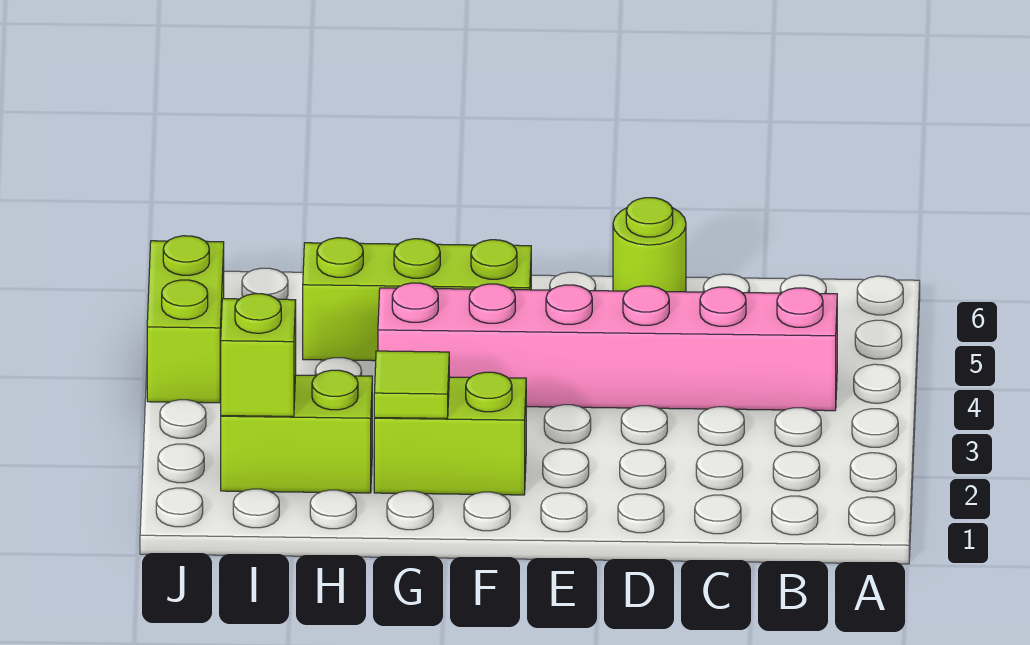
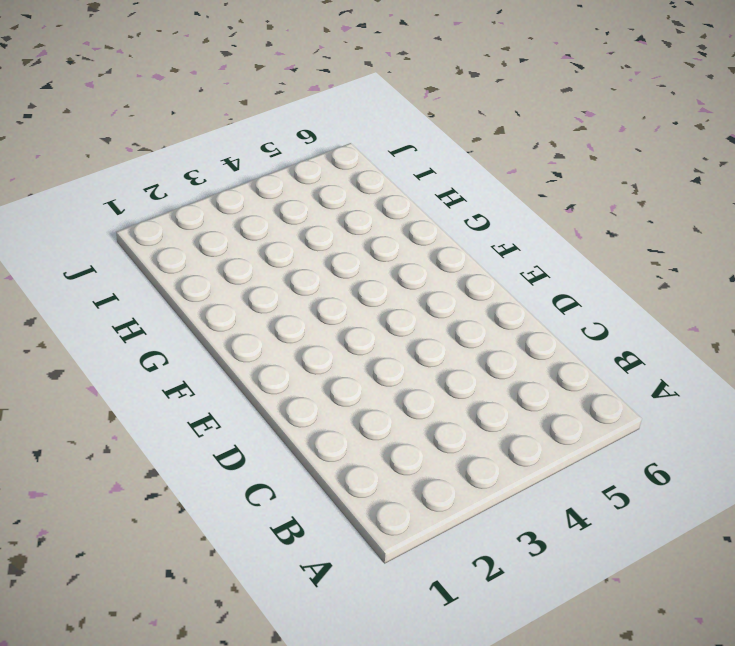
none -> pink brick B4:G4 level 1
none -> lime round brick D6 level 1

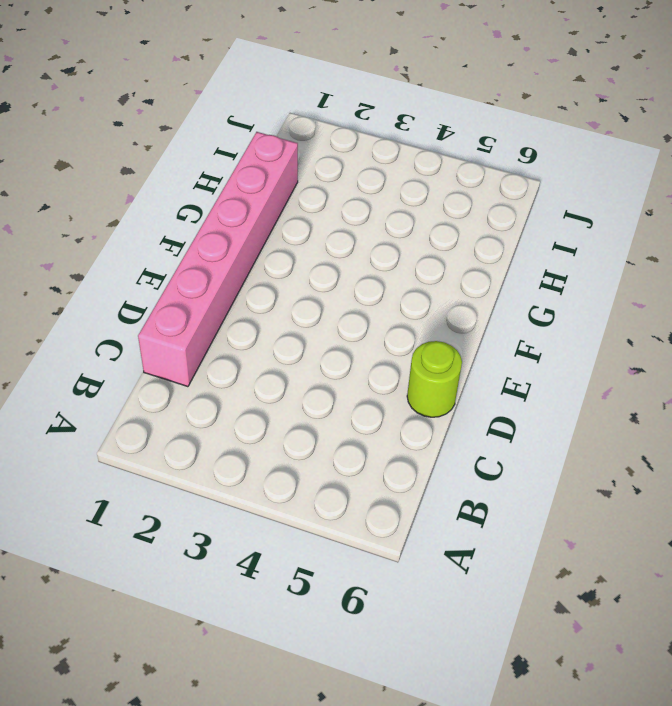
pink brick C1:H1 level 1 -> pink brick B4:G4 level 1
none -> lime brick F2:G2 level 1
none -> lime brick F5:H5 level 1

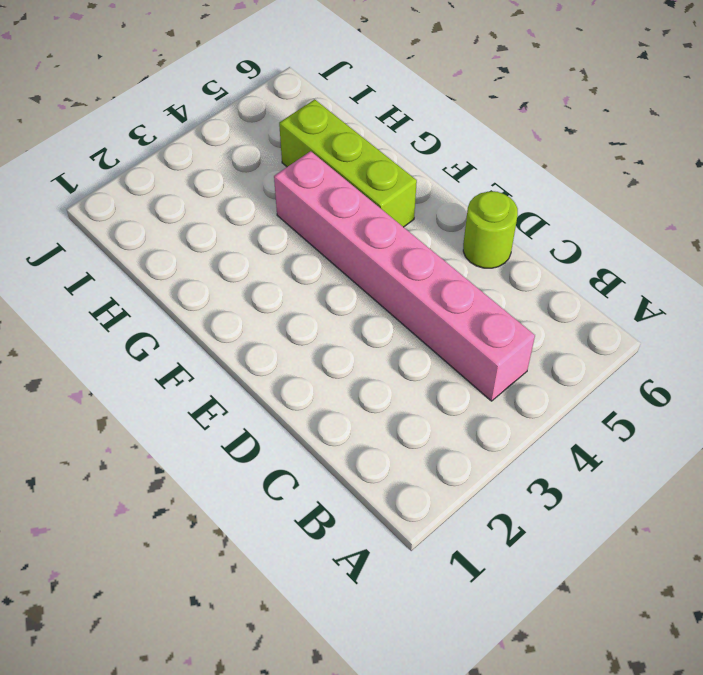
none -> lime brick F2:G2 level 1
none -> lime brick H2:I2 level 1

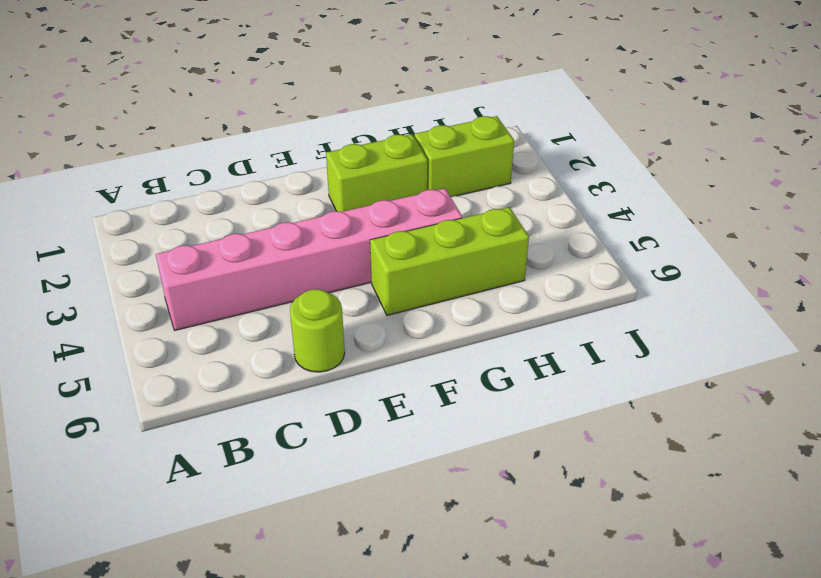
none -> lime brick J4:J5 level 1
none -> lime tile G2 level 2

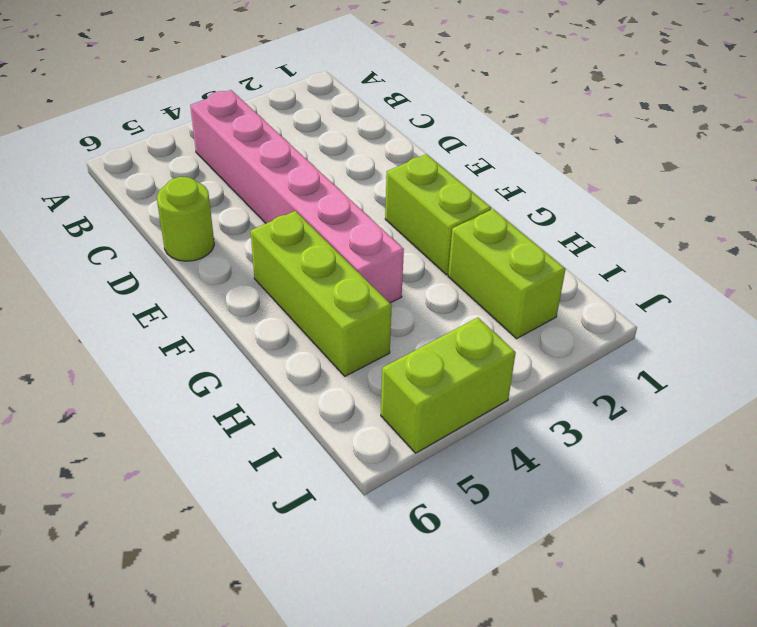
none -> lime tile G2 level 2
none -> lime brick I2 level 2

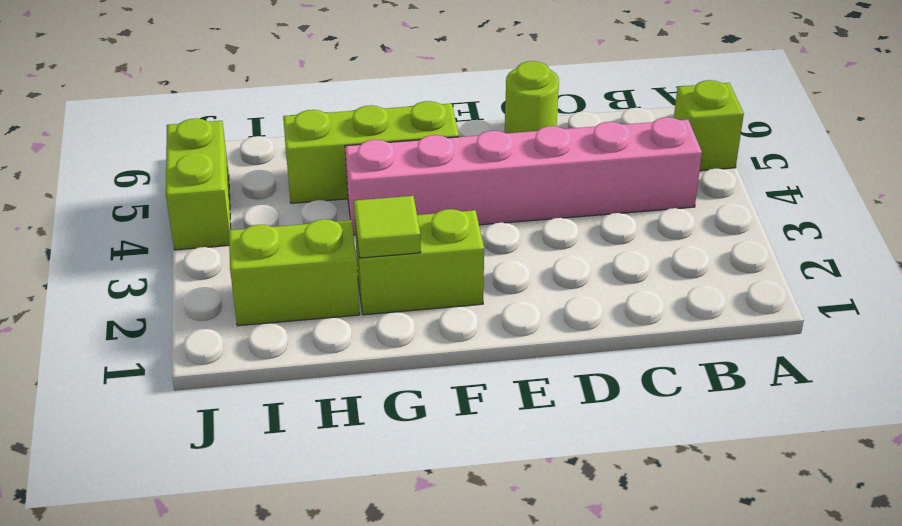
lime brick A5 level 1 -> lime brick I2 level 2

